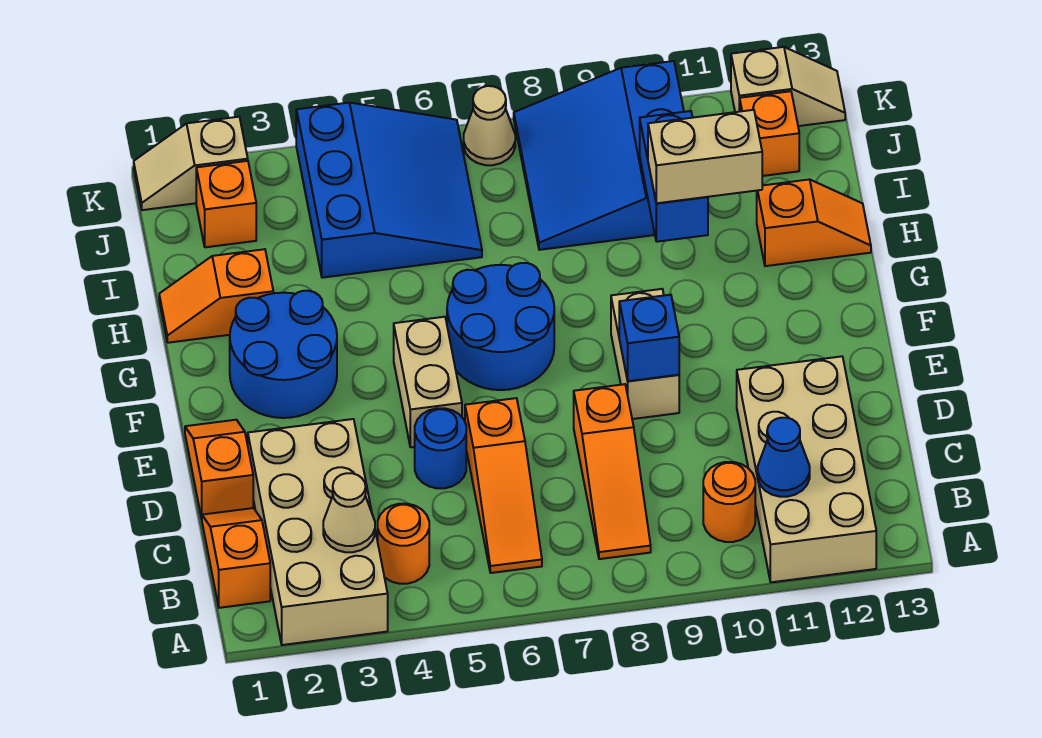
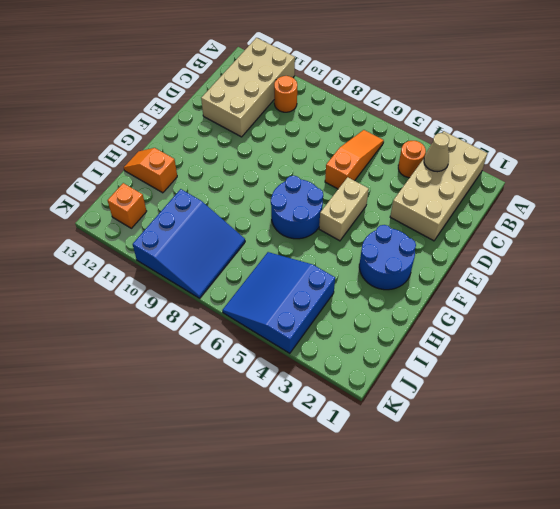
none -> orange slope B1:C1 level 1 top B
none -> orange slope B8:D8 level 1 top D
none -> orange slope D1:E1 level 1 top D

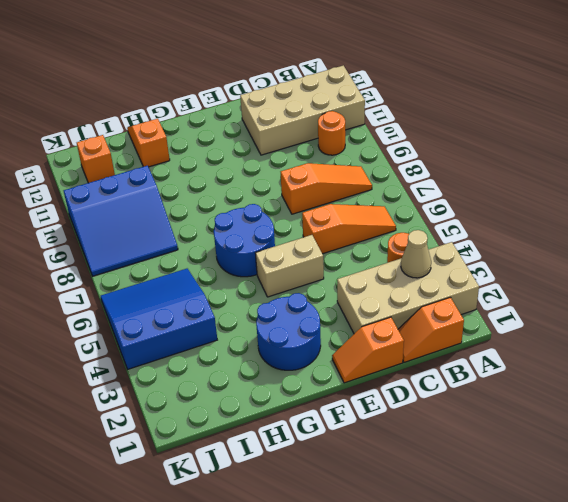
none -> blue round brick D5 level 1
none -> tan brick E9:F9 level 1
none -> orange slope H1:H2 level 1 top 2

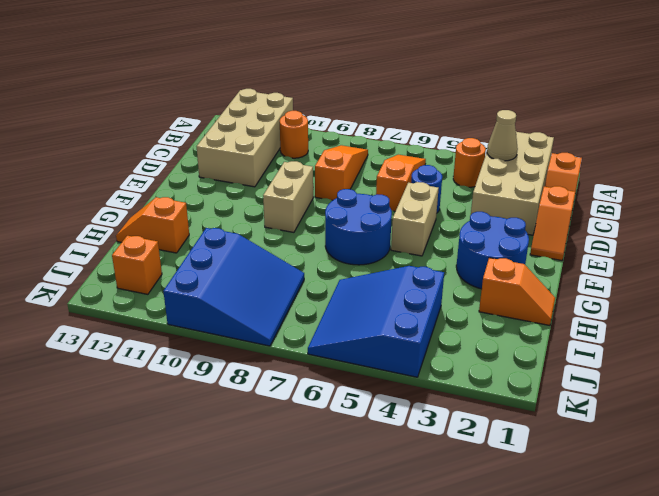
none -> orange brick J2 level 1
none -> tan slope K1:K2 level 1 top 2
none -> tan cone K7 level 1

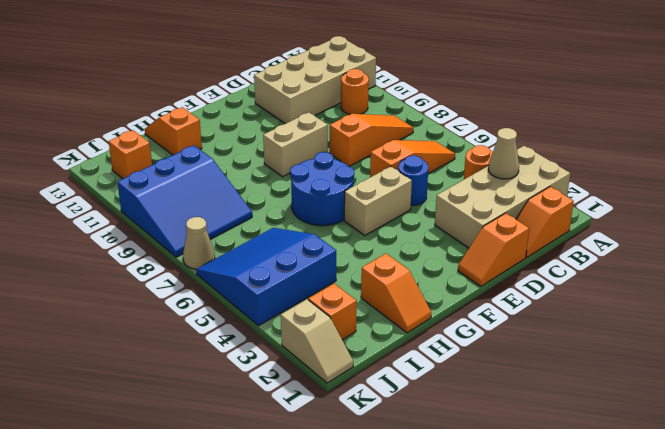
none -> blue round brick F2:G3 level 1
none -> tan slope K12:K13 level 1 top 12
none -> blue cone B11 level 2

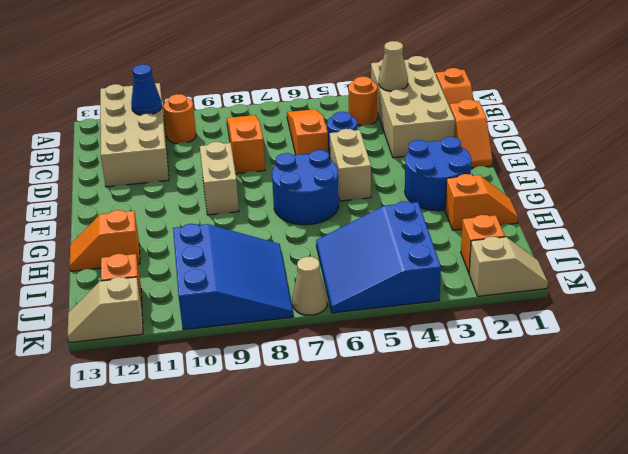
none -> blue brick E9 level 2
none -> blue brick H10:I10 level 2
none -> tan brick H10:H11 level 3

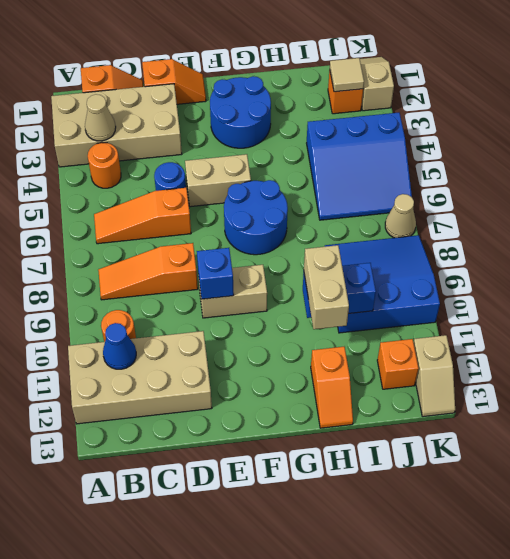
tan tile J2 level 2 -> none
none -> orange slope H1:H2 level 1 top 2

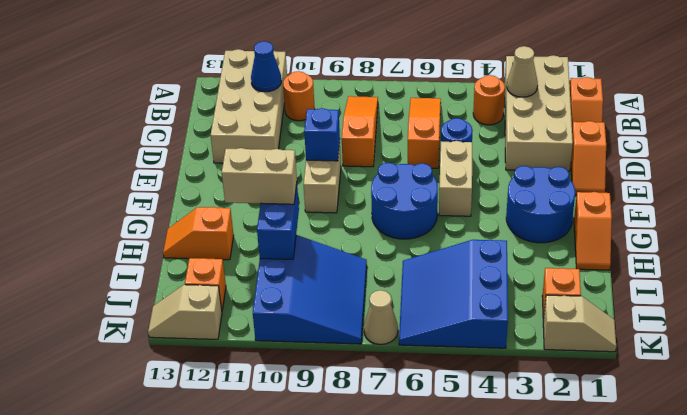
orange slope G1:H1 level 1 top G -> orange slope H1:H2 level 1 top 2

